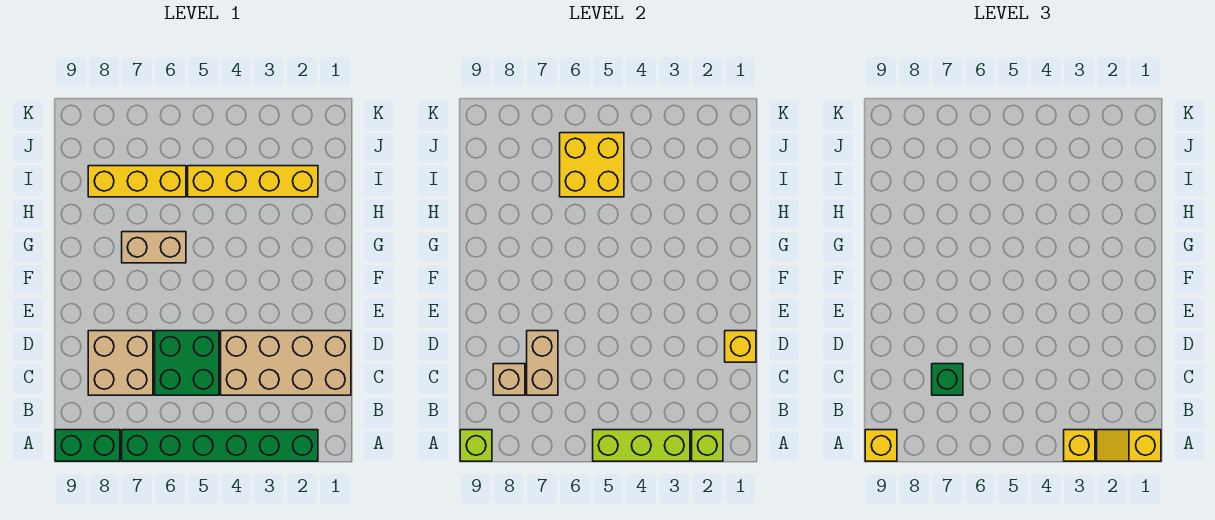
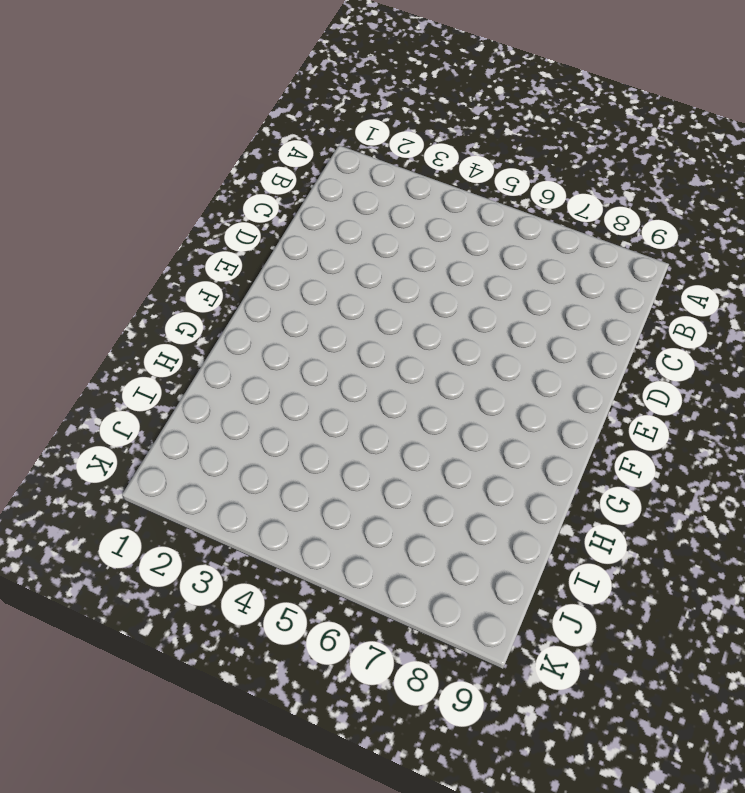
none -> green brick A2:A7 level 1
none -> green brick A8:A9 level 1
none -> tan brick C1:D4 level 1

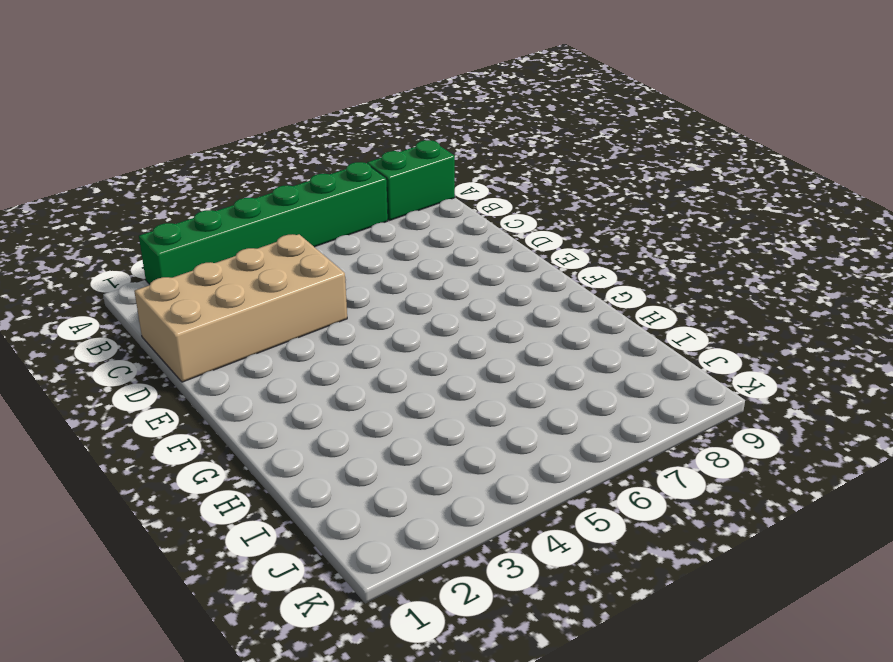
none -> green brick C5:D6 level 1
none -> tan brick C7:D8 level 1
none -> tan brick G6:G7 level 1

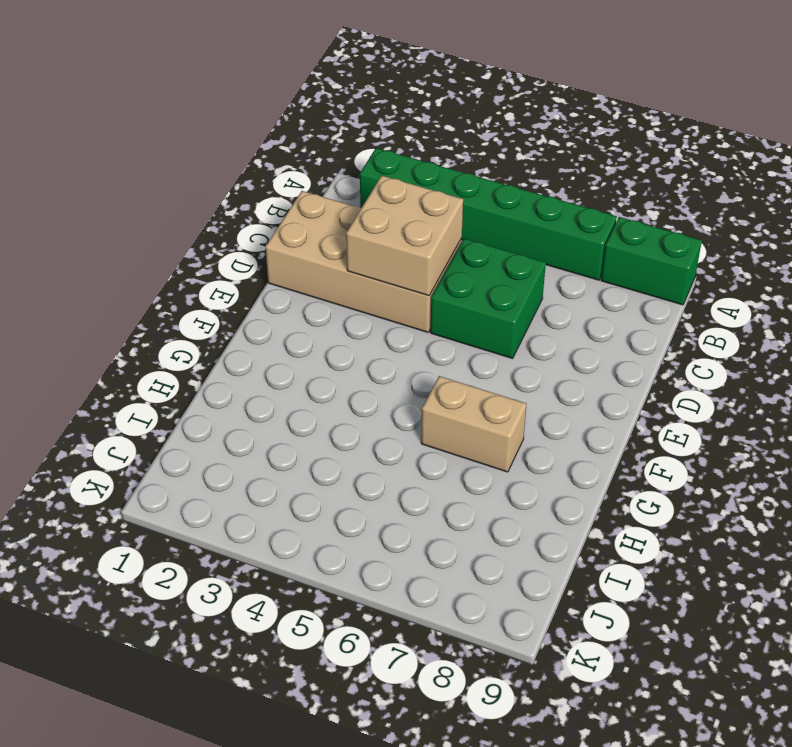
tan brick C3:D4 level 2 -> tan brick C7:D8 level 1
none -> yellow brick I2:I5 level 1
none -> yellow brick I6:I8 level 1
none -> lime brick A2 level 2

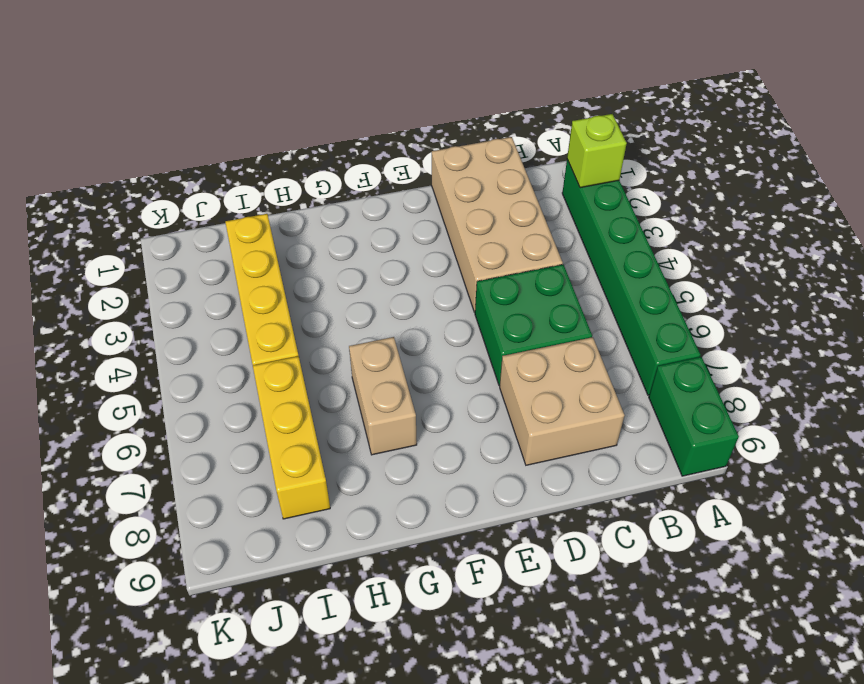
none -> lime brick A3:A5 level 2
none -> lime brick A9 level 2
none -> tan brick C7:D7 level 2

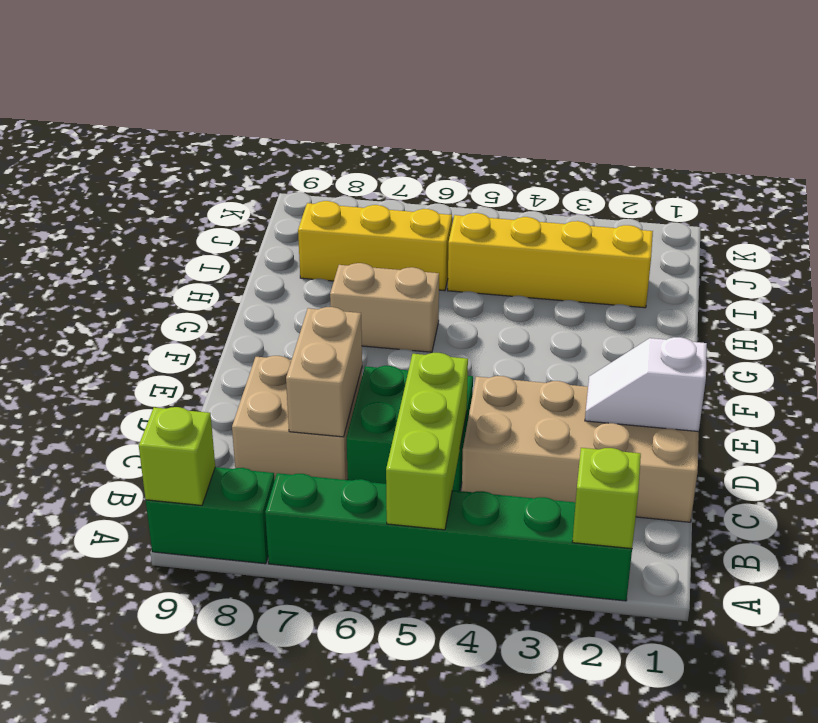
lime brick A5:C5 level 2 -> lime brick A3:A5 level 2
white slope D1:D2 level 2 top 1 -> yellow brick D1 level 2
none -> tan brick C8 level 2
none -> yellow brick I5:J6 level 2
none -> yellow slope A1:A2 level 3 top 1

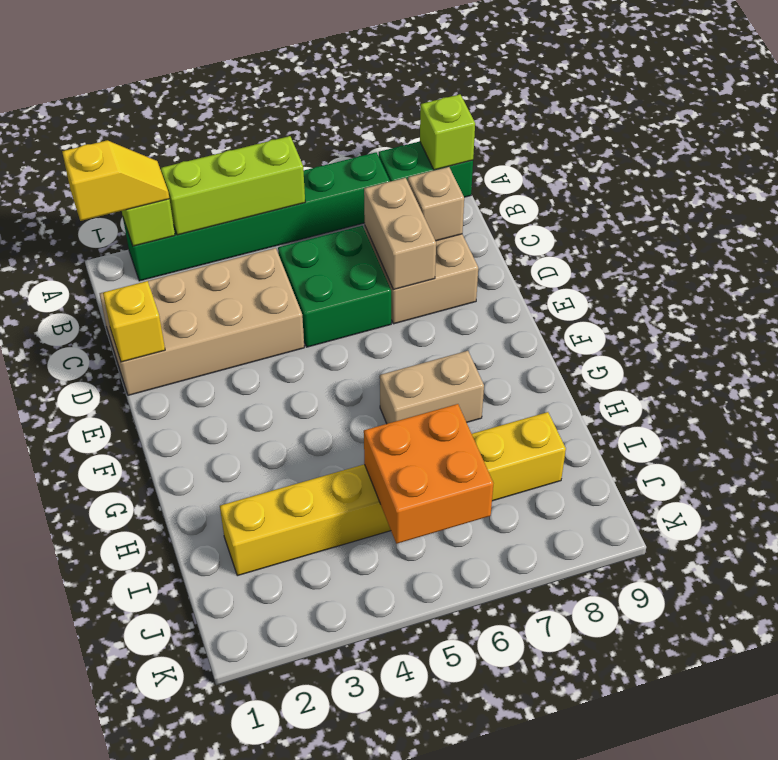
orange brick I5:J6 level 2 -> yellow brick I5:J6 level 2
none -> yellow brick A3 level 3
none -> yellow brick A9 level 3
none -> green brick C7 level 3

